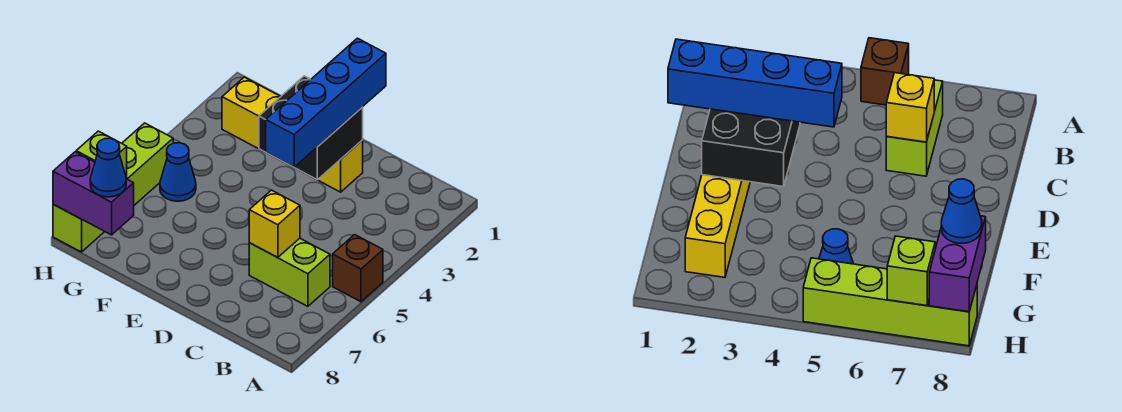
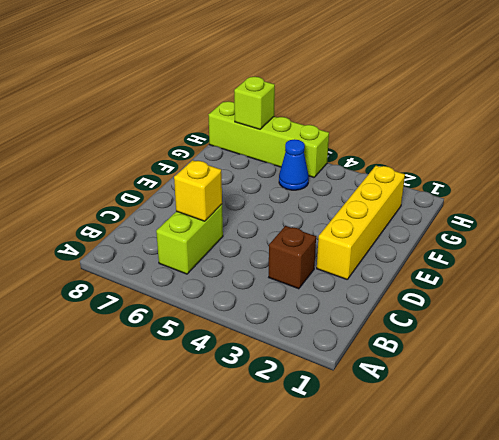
brown brick C3 level 1 -> brown brick A5 level 1
none -> black brick D2:E3 level 2
none -> purple brick G8:H8 level 2

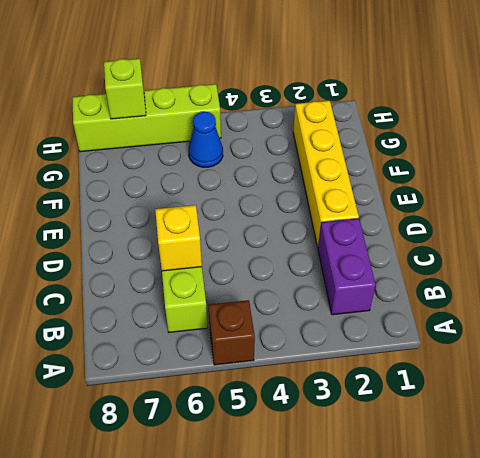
purple brick B2:C2 level 1 -> purple brick G8:H8 level 2
none -> black brick D2:E3 level 2
none -> blue brick D1:D4 level 3

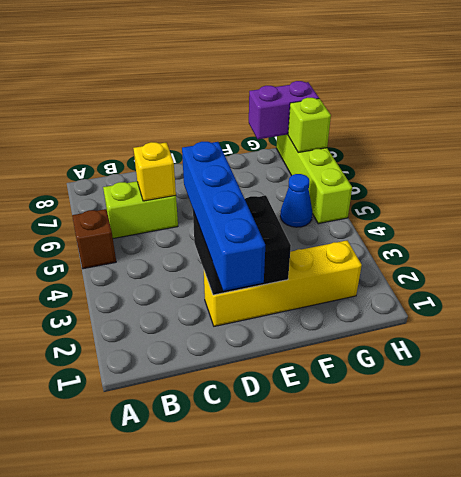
none -> blue cone G8 level 3

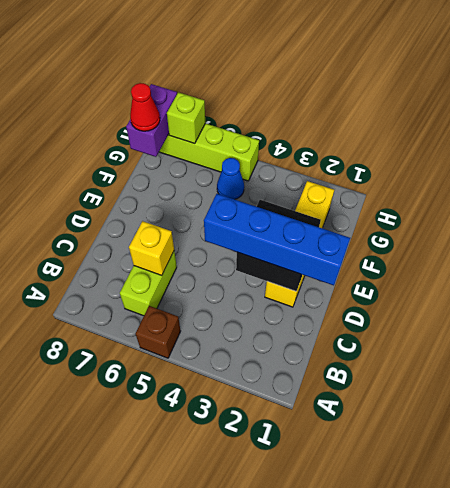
red cone G8 level 3 -> blue cone G8 level 3

